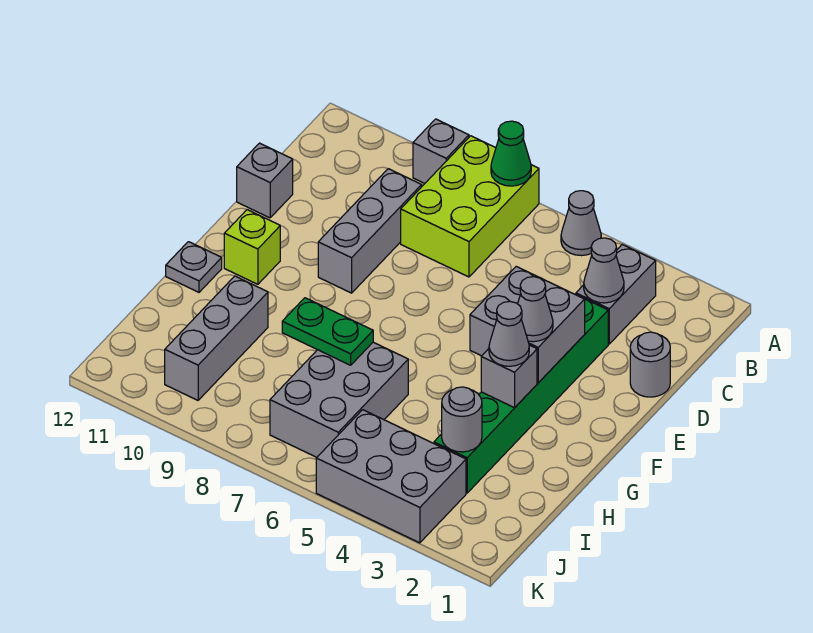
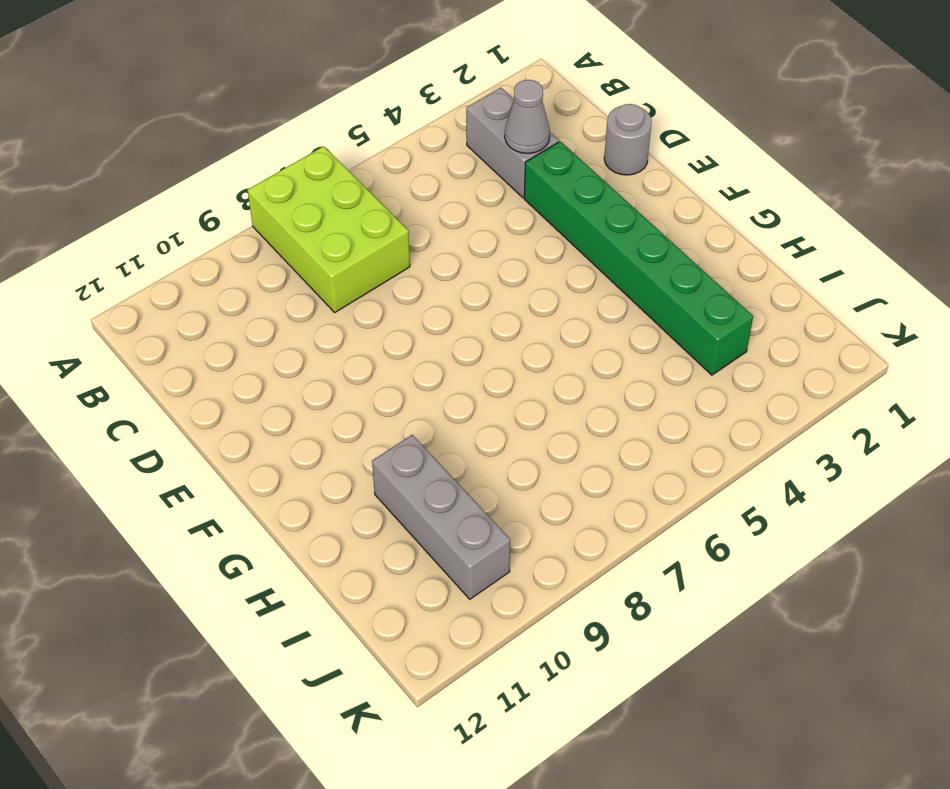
none -> grey cone A5 level 1
none -> grey brick A9 level 1
none -> grey brick C9:E9 level 1

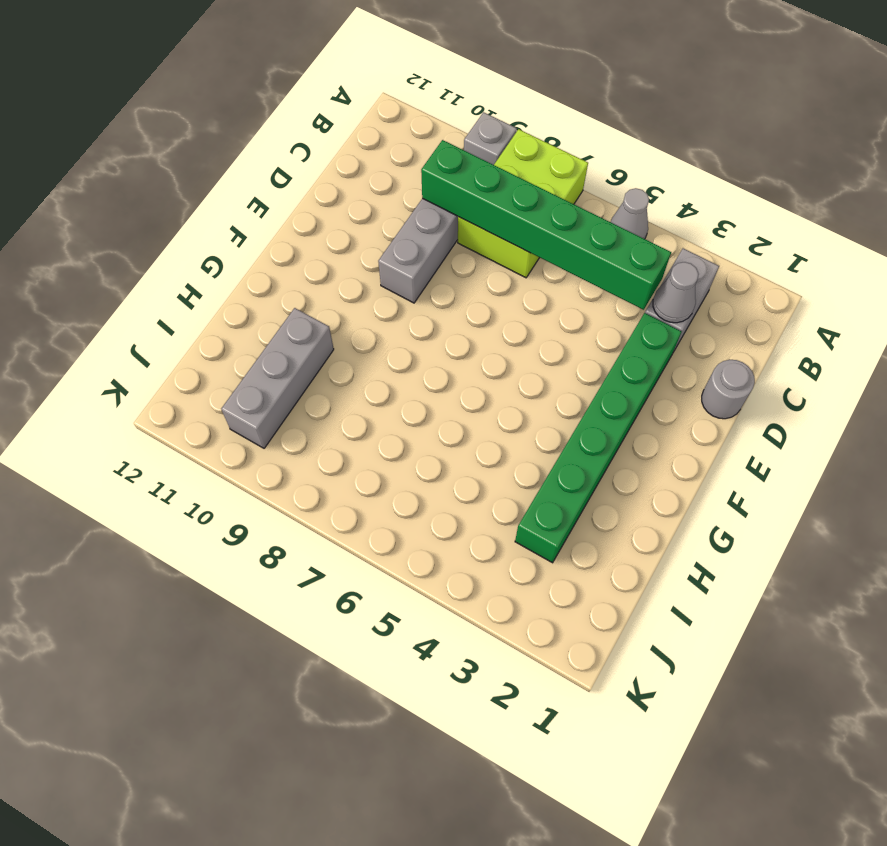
green brick C4:C9 level 2 -> none
none -> grey brick D12 level 1
none -> lime brick F11 level 1
none -> grey plate G12 level 1

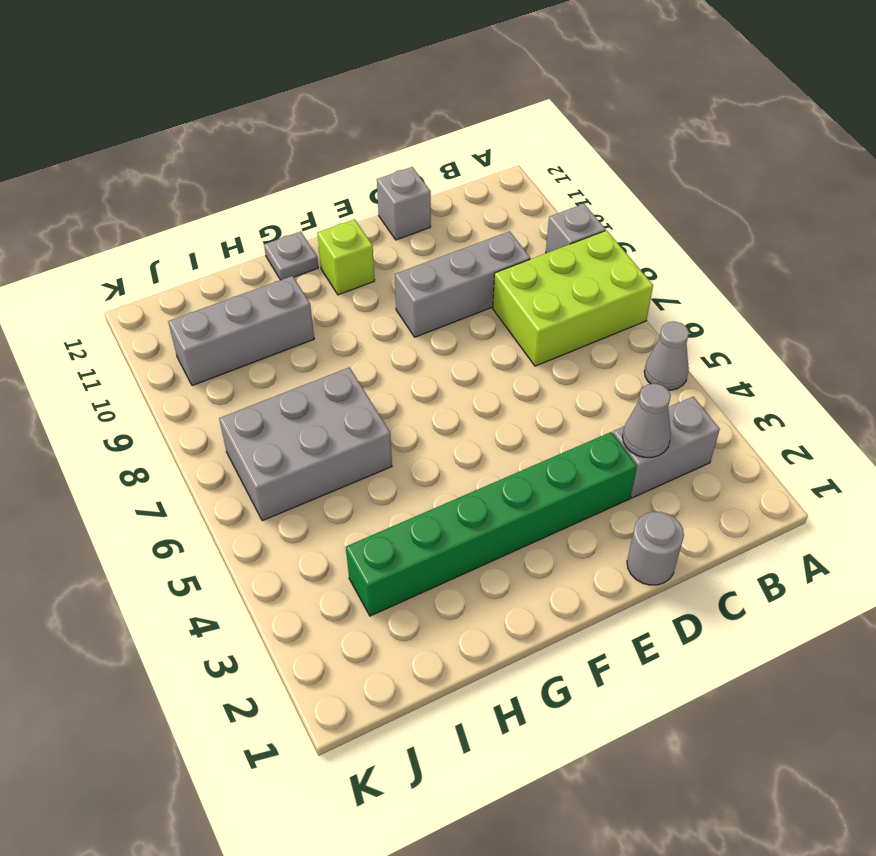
none -> grey brick J3:K5 level 1
none -> green cone A7 level 2
none -> grey brick E3:F4 level 2

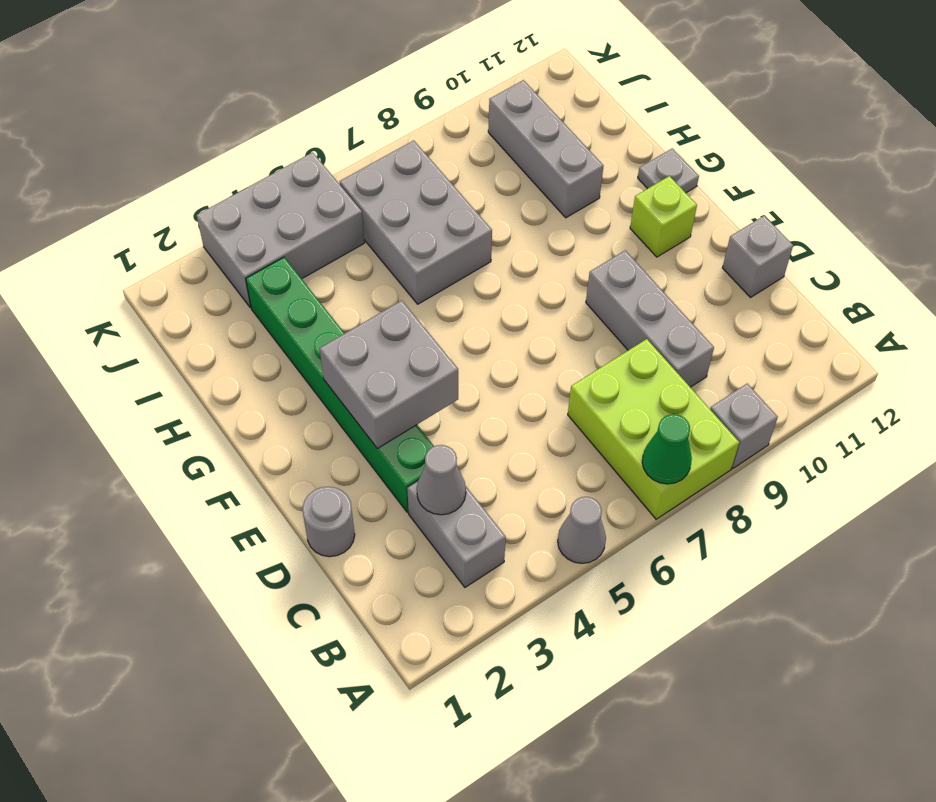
none -> grey brick G3 level 2
none -> green plate H7:H8 level 2
none -> grey round brick I3 level 2

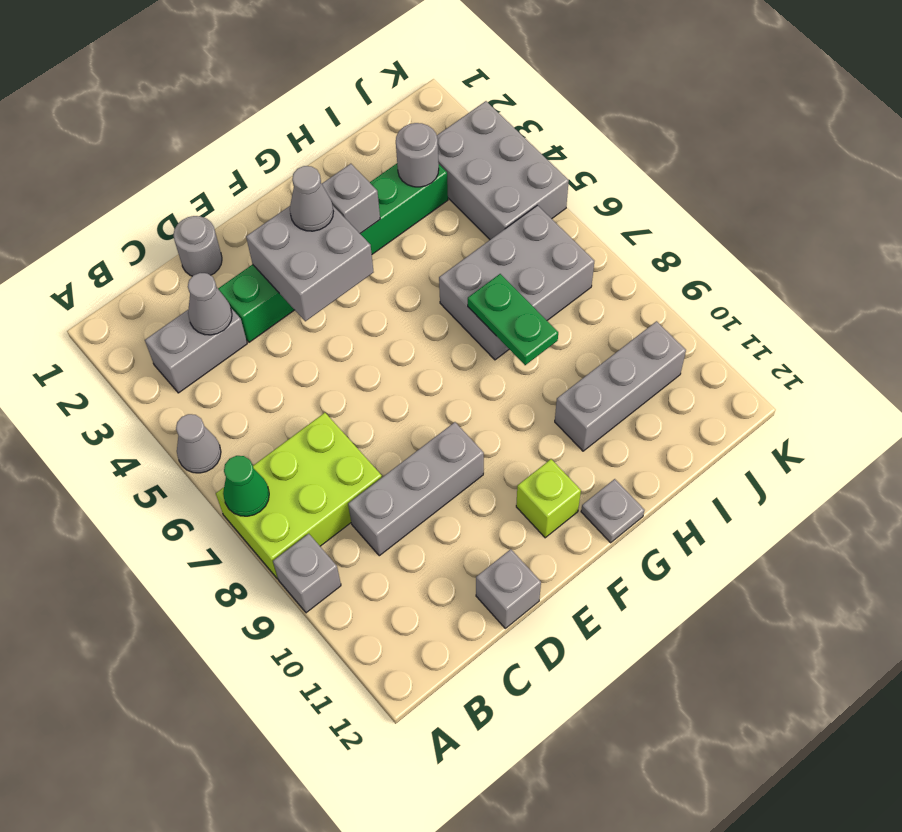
none -> grey cone G3 level 3

